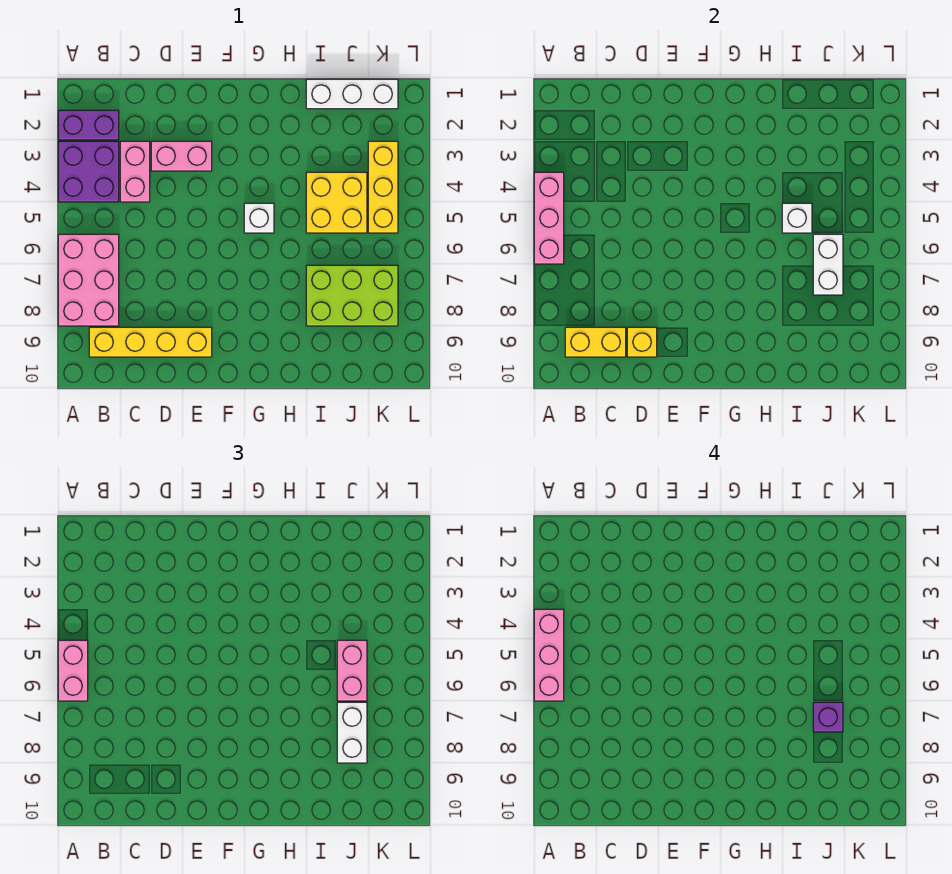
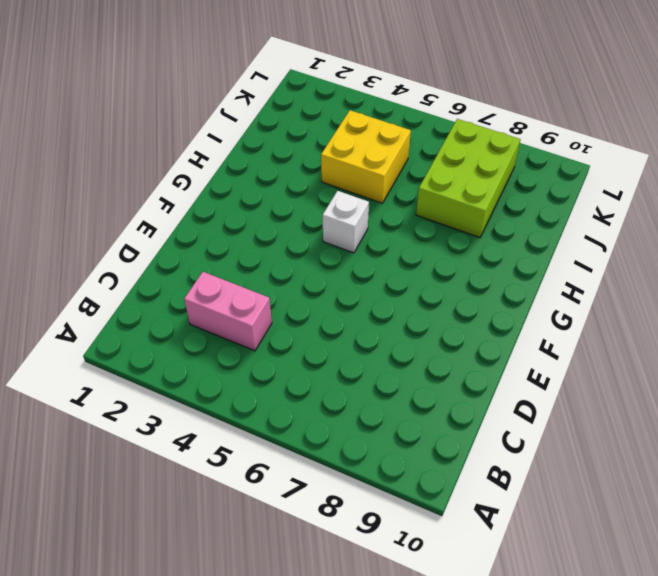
none -> purple brick A2:B2 level 1
none -> purple brick A3:B4 level 1
none -> pink brick A6:B8 level 1

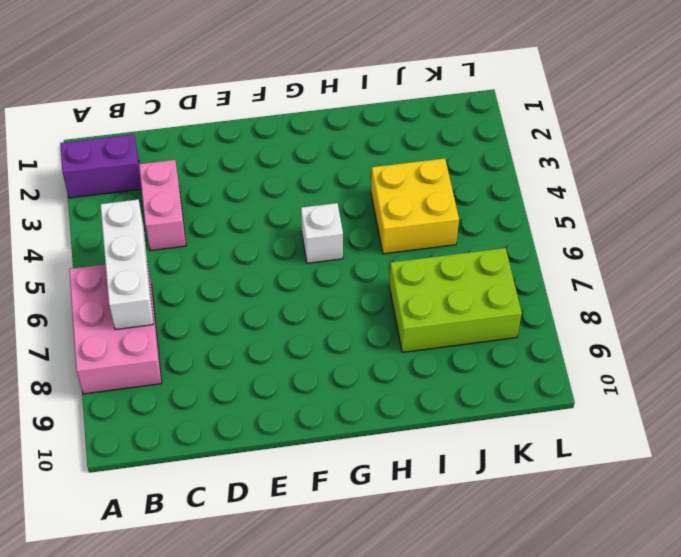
white brick B5:B7 level 2 -> white brick I1:K1 level 1
none -> purple brick A3:B4 level 1
none -> yellow brick B9:E9 level 1
none -> pink brick D3:E3 level 1

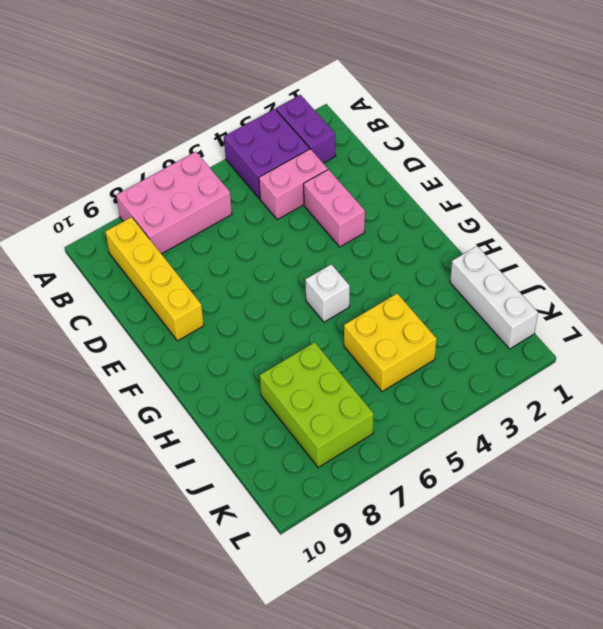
none -> yellow brick K3:K5 level 1
none -> pink brick A4:A6 level 2
none -> yellow brick B9:C9 level 2

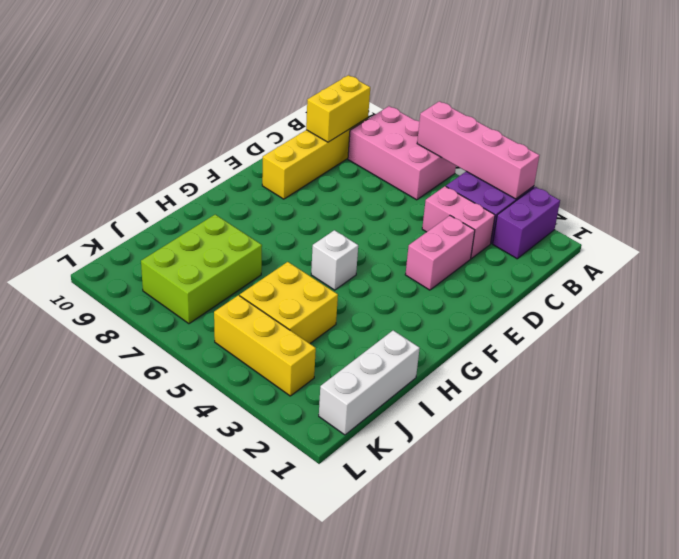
pink brick A3:A6 level 2 -> pink brick A4:A6 level 2
none -> yellow brick D9 level 2
none -> white brick I5 level 2
none -> white brick J6:J7 level 2

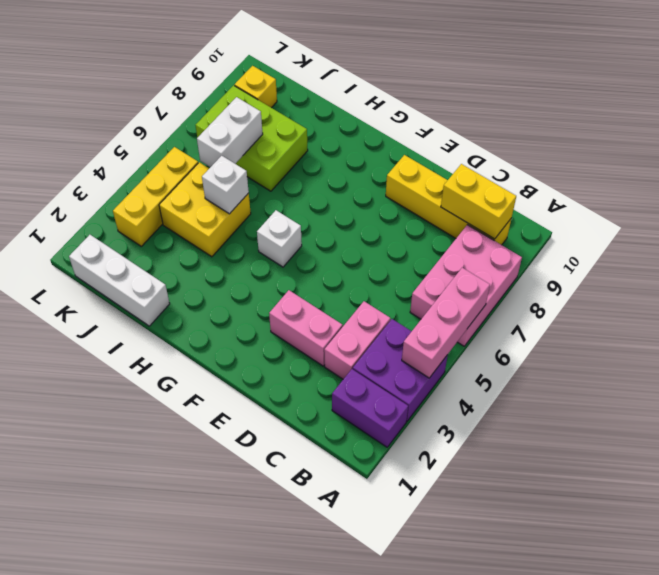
yellow brick K9 level 1 -> yellow brick D9 level 2
none -> pink brick A5:A6 level 3
none -> pink brick J5:J6 level 3
none -> white brick J7:J8 level 3

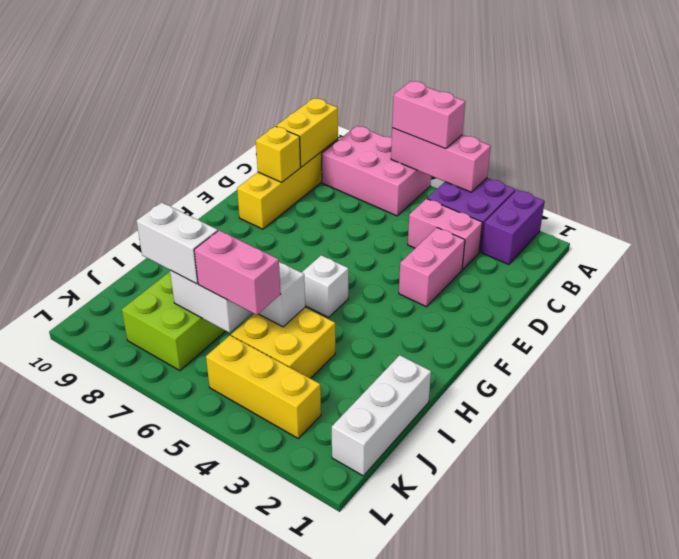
none -> pink brick A4:A6 level 4
none -> purple brick J7 level 4

